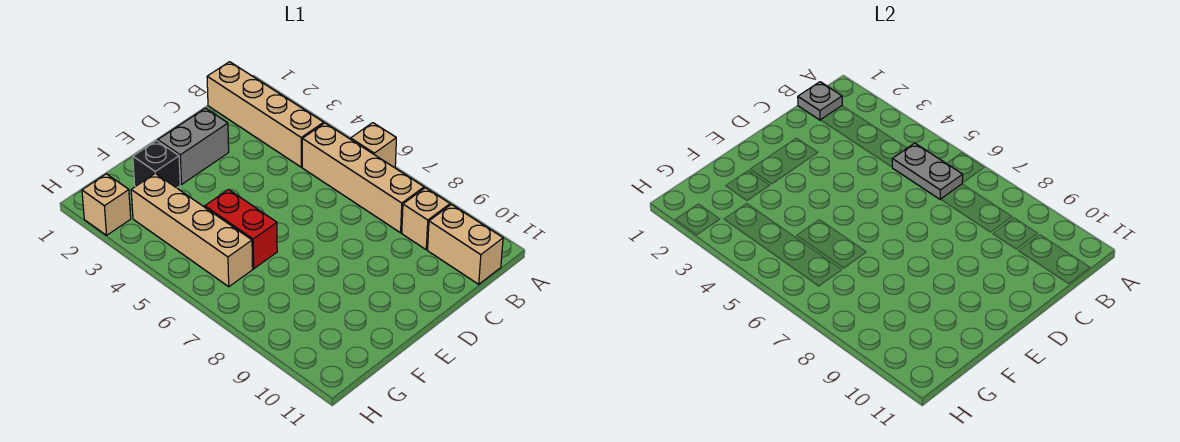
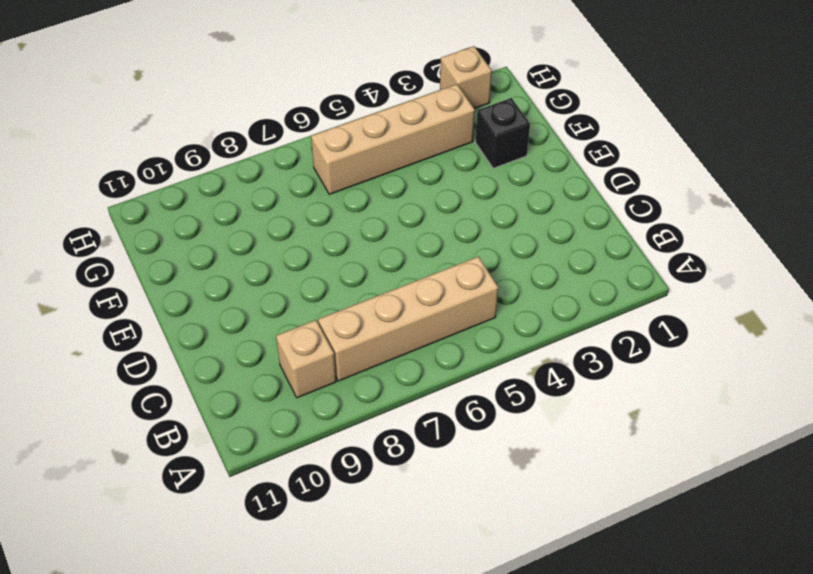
none -> tan brick A6 level 1
none -> tan brick B1:B4 level 1
none -> tan brick B10:B11 level 1

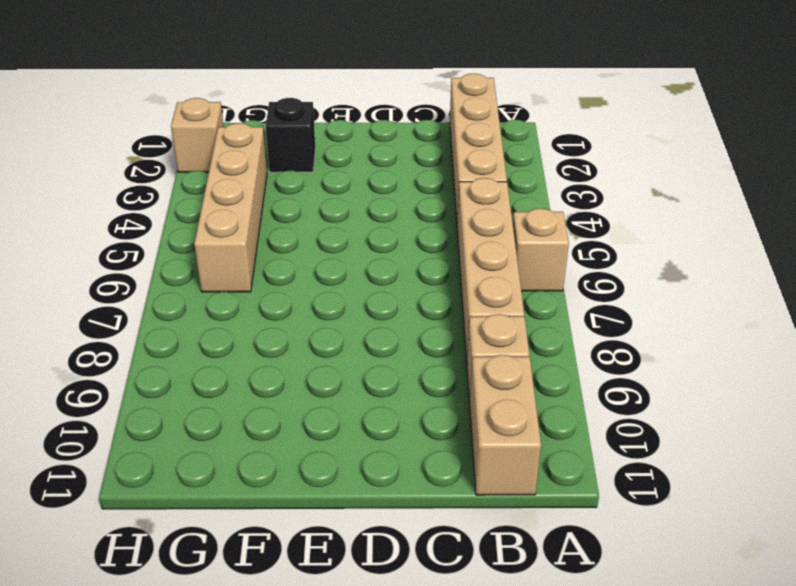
none -> grey brick D2:E2 level 1
none -> red brick F5:F6 level 1
none -> grey plate B1 level 2

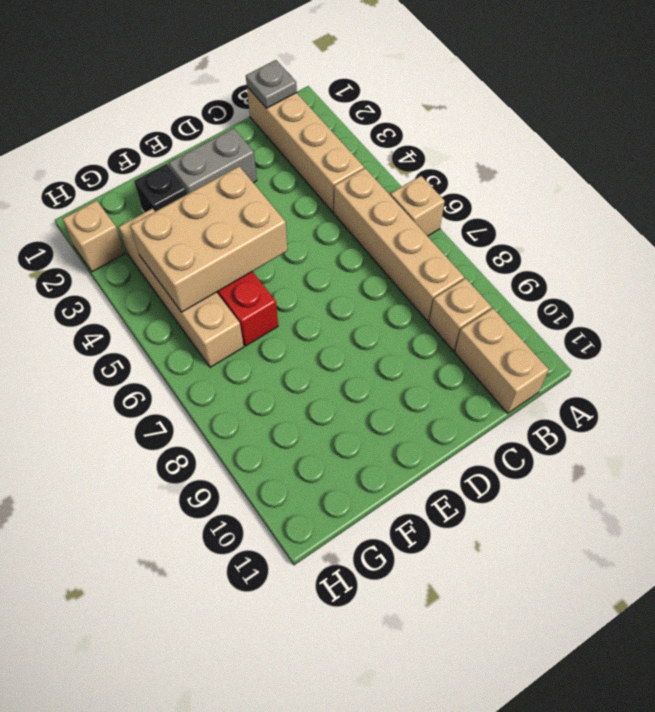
tan brick E4:G5 level 2 -> none
none -> grey plate B5:B6 level 2

